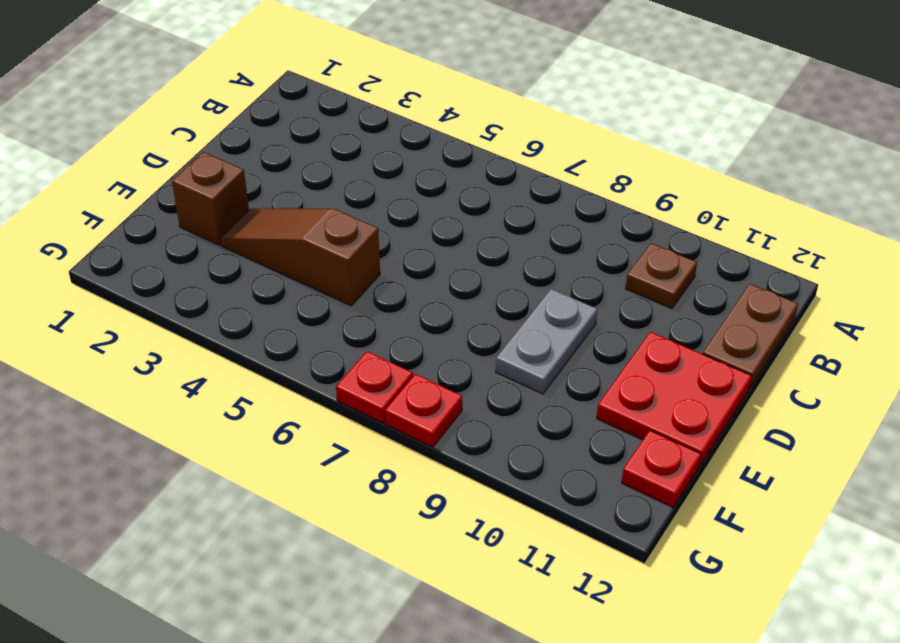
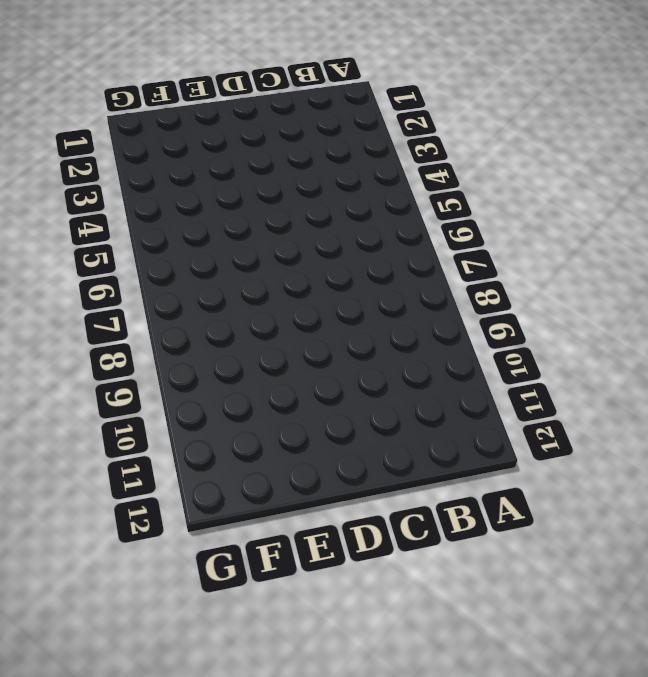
none -> brown plate B10 level 1
none -> brown plate B12:C12 level 1

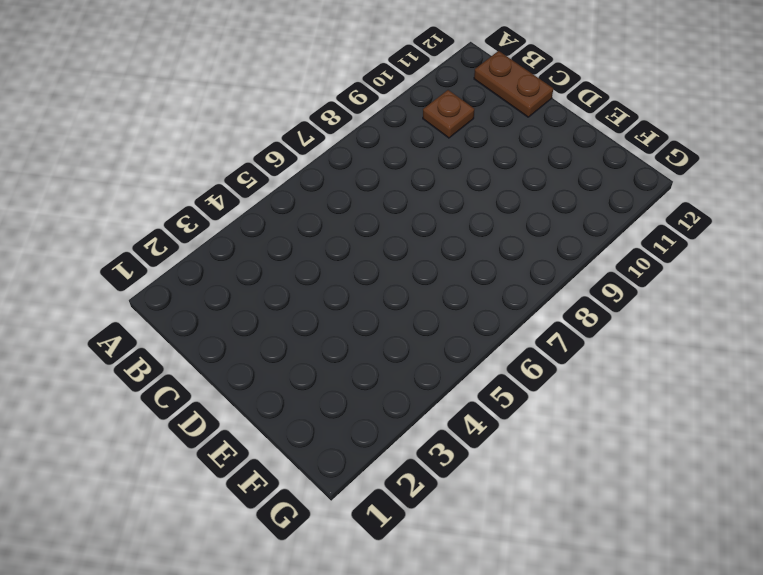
none -> grey plate D9:E9 level 1
none -> red plate D11:E12 level 1

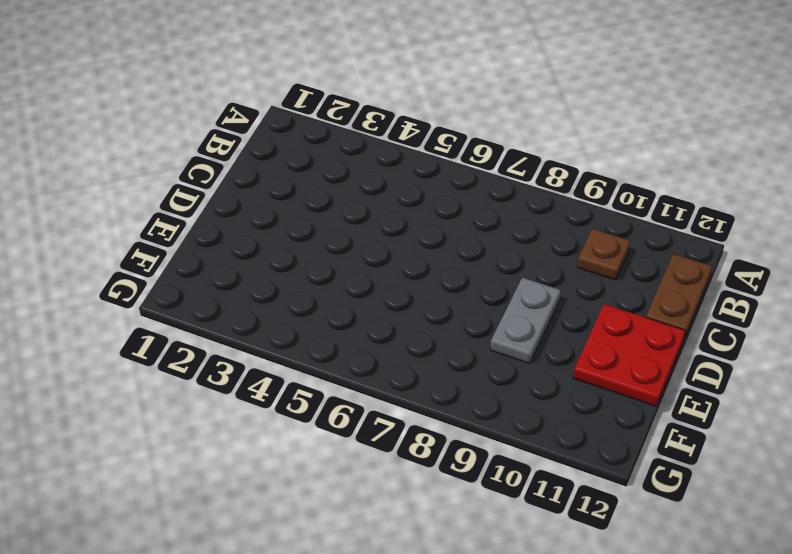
none -> brown brick E2 level 1
none -> brown slope E3:E5 level 1 top 5

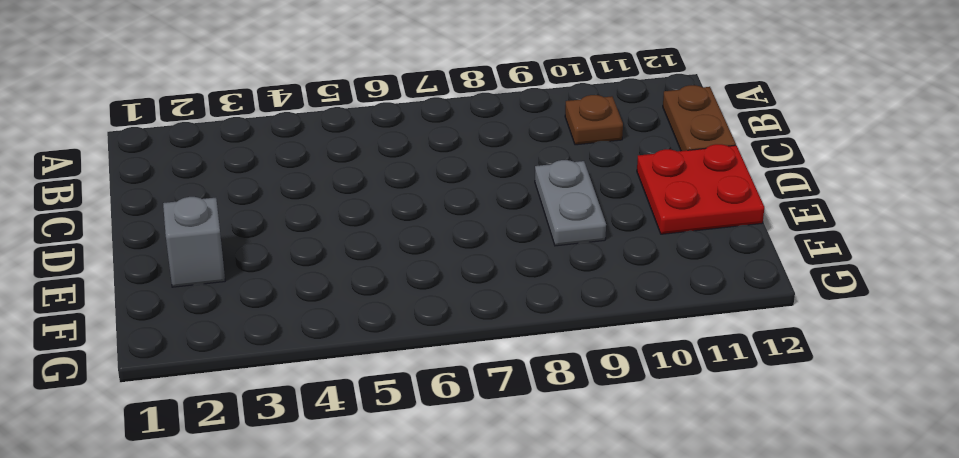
grey brick E2 level 1 -> brown brick E2 level 1
none -> brown slope E3:E5 level 1 top 5
none -> red plate F12 level 1

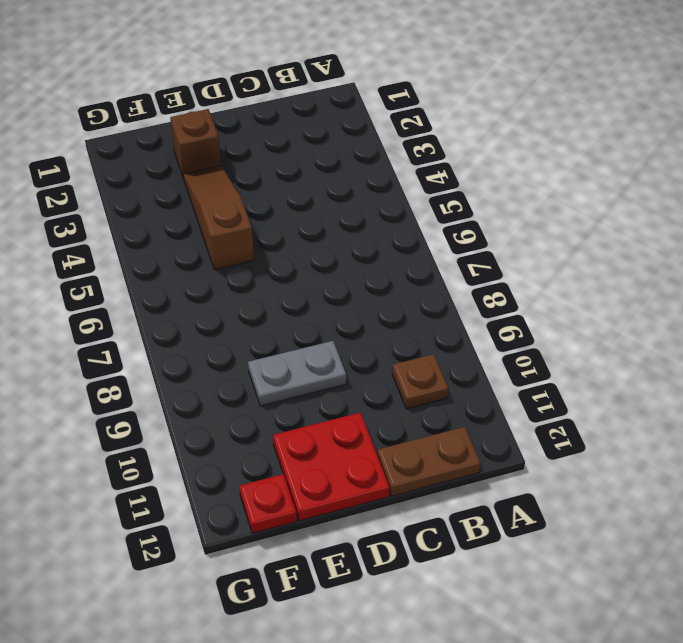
none -> red plate G7 level 1
none -> red plate G8 level 1

